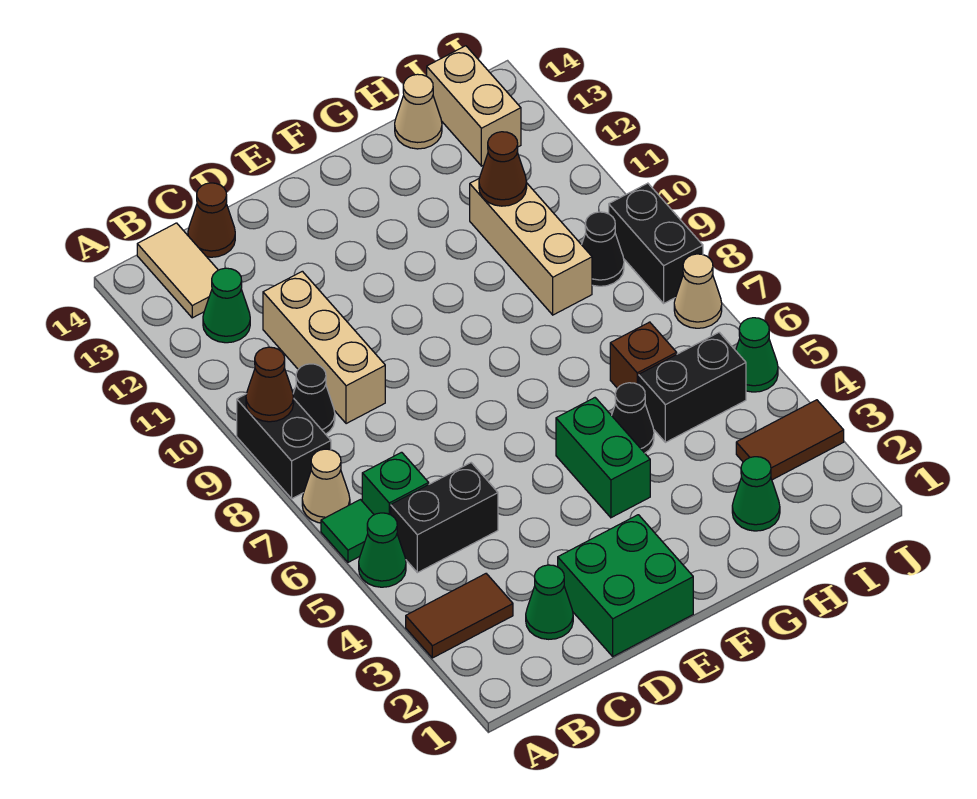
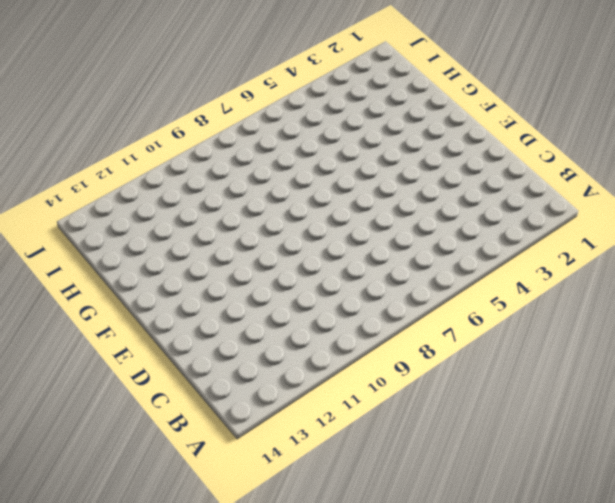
none -> brown tile A3:B3 level 1
none -> green cone A5 level 1
none -> green tile A6 level 1

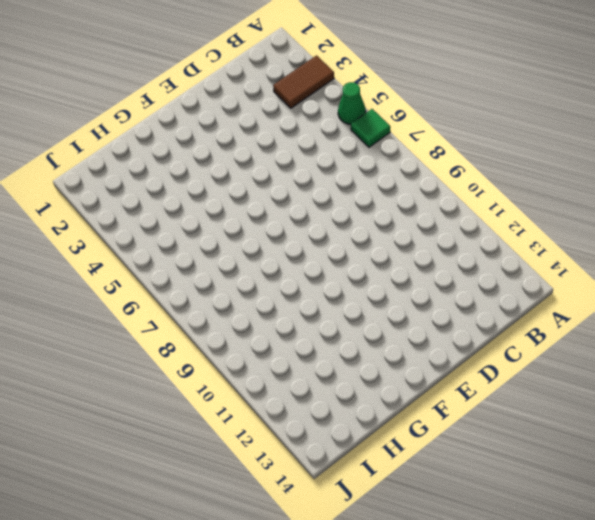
none -> tan cone A7 level 1
none -> black brick A8:A9 level 1
none -> black brick B5:C5 level 1

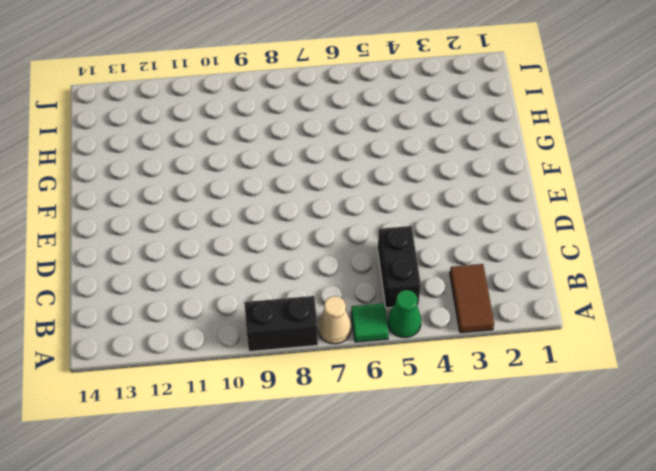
none -> green brick B6 level 1
none -> black cone B9 level 1
none -> green cone B12 level 1

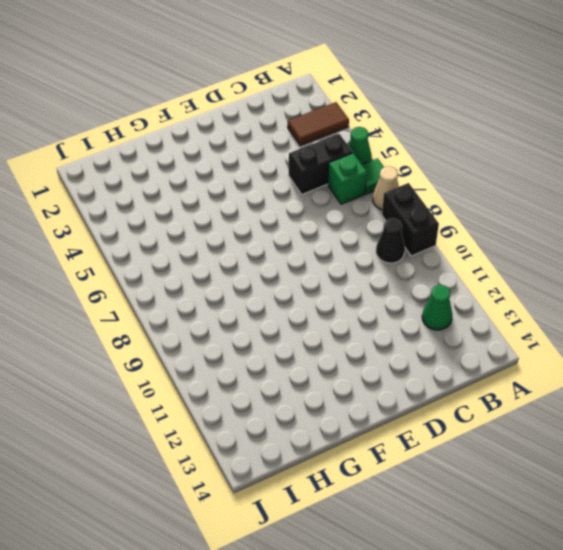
none -> tan tile B13:B14 level 1
none -> green cone C2 level 1
none -> tan brick C9:C11 level 1

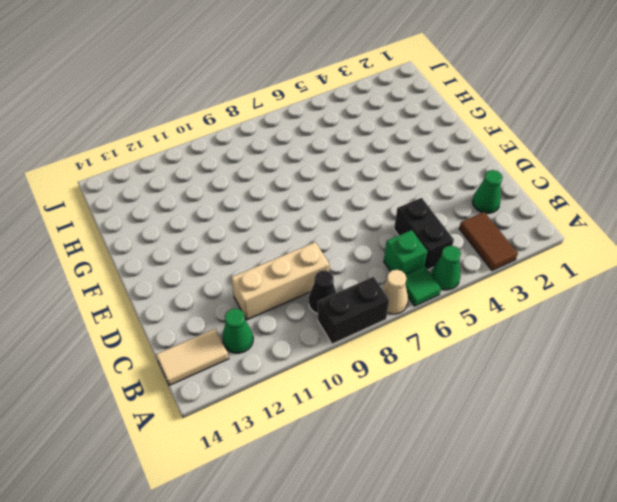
none -> brown cone C14 level 1
none -> green brick D1:E2 level 1
none -> green brick F4:F5 level 1

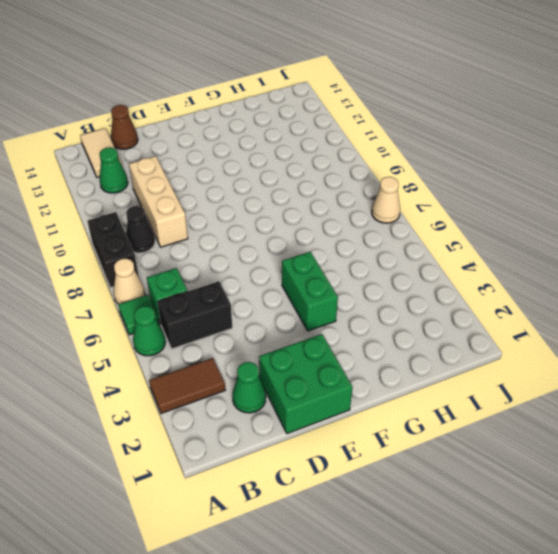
none -> black cone G5 level 1
none -> green cone H2 level 1
none -> black brick H5:I5 level 1

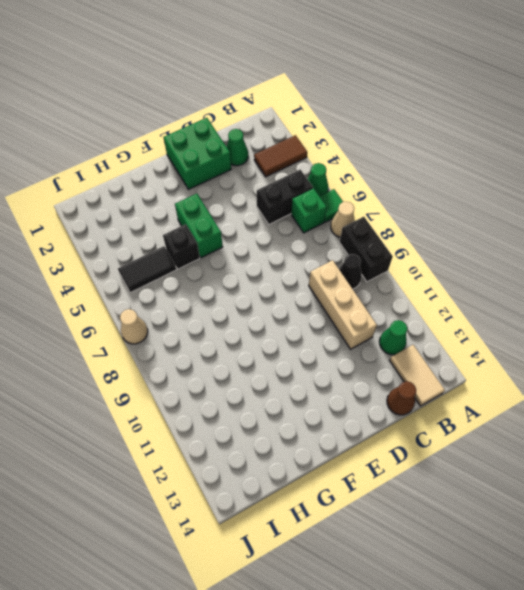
black brick G5 level 1 -> black cone G5 level 1
black tile H5:I5 level 1 -> black brick H5:I5 level 1
none -> green cone H2 level 1
none -> brown brick H6 level 1
none -> tan brick H9:H11 level 1

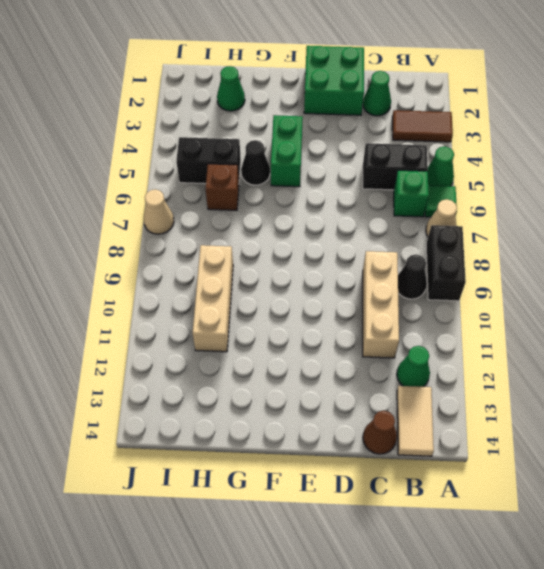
none -> tan cone H14 level 1
none -> brown tile I3:J3 level 1
none -> black cone I9 level 1

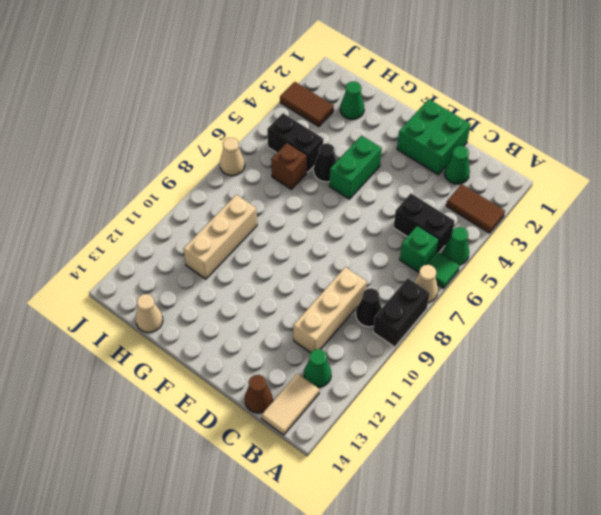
none -> black cone I9 level 1
none -> tan brick I13:I14 level 1
none -> green cone J5 level 1

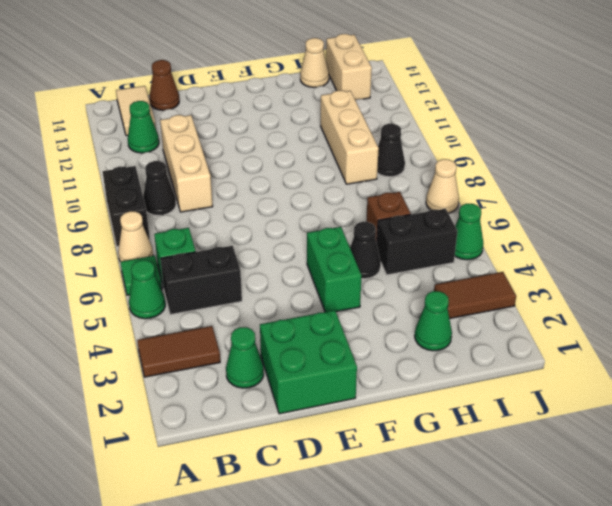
none -> black brick J8:J9 level 1
none -> brown cone A9 level 2
none -> brown cone H11 level 2

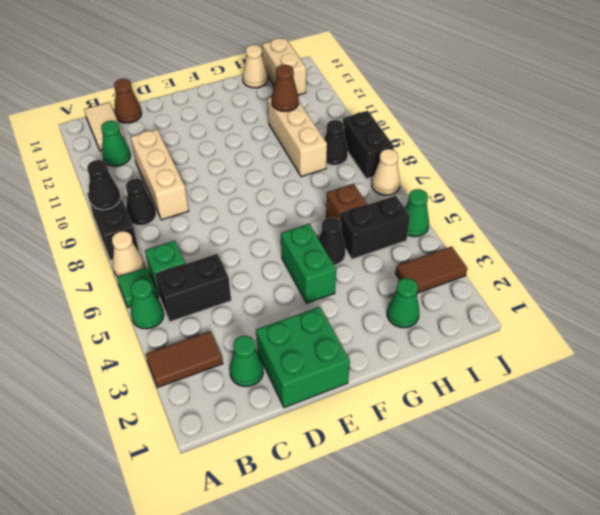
black cone A9 level 2 -> brown cone A9 level 2

